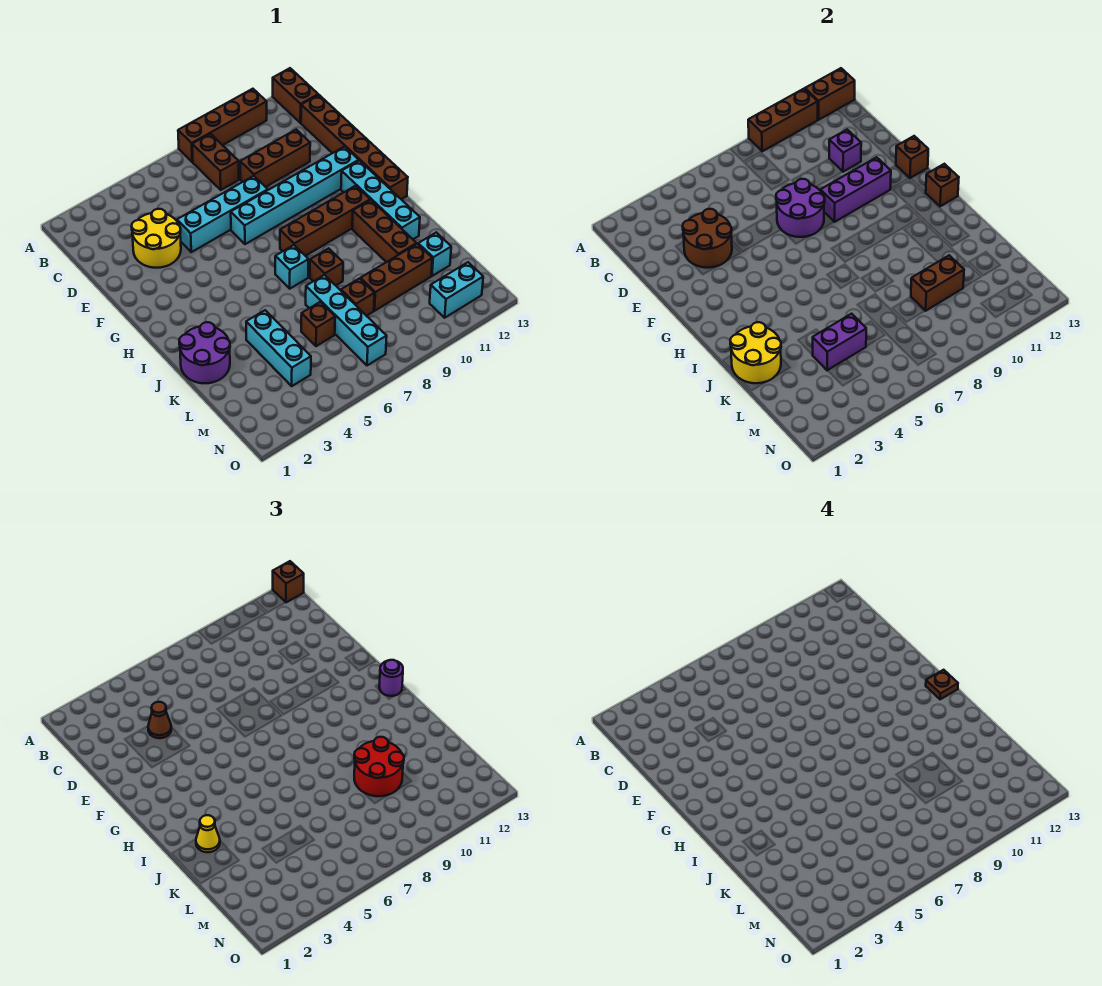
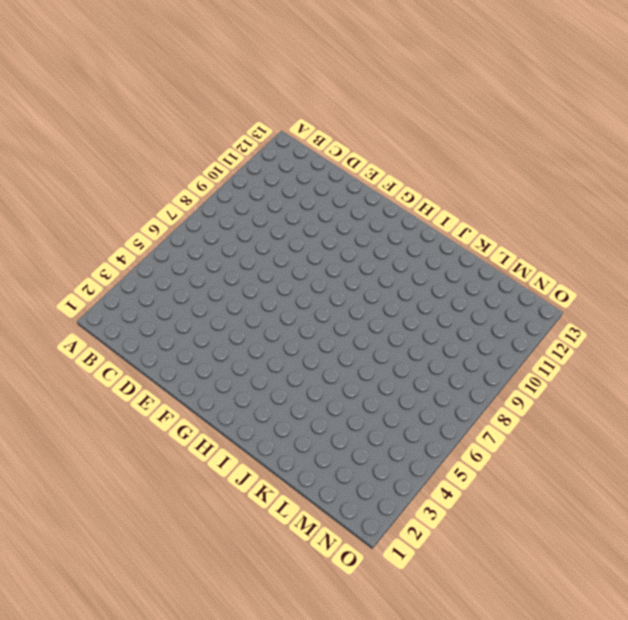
none -> brown brick A8:A11 level 1
none -> brown brick A13:B13 level 1
none -> brown brick B8:C8 level 1
none -> brown brick C13:H13 level 1

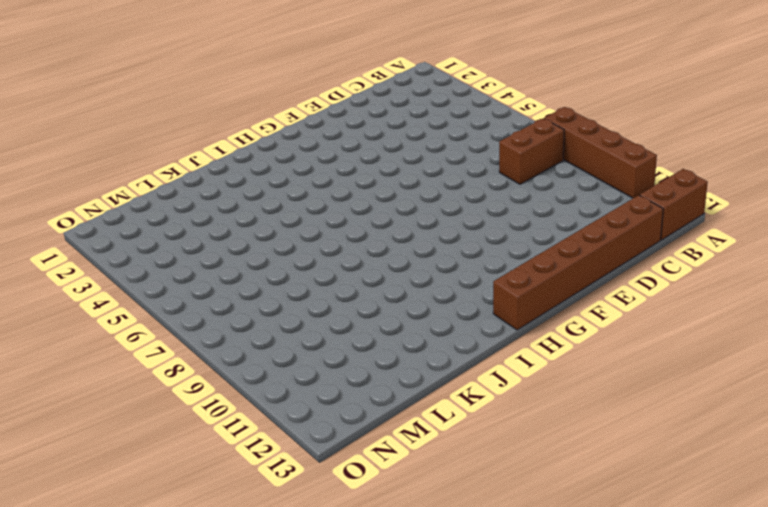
none -> yellow round brick D3:E4 level 1
none -> brown brick D9:D11 level 1
none -> cyan brick E5:E8 level 1
none -> cyan brick F7:F12 level 1

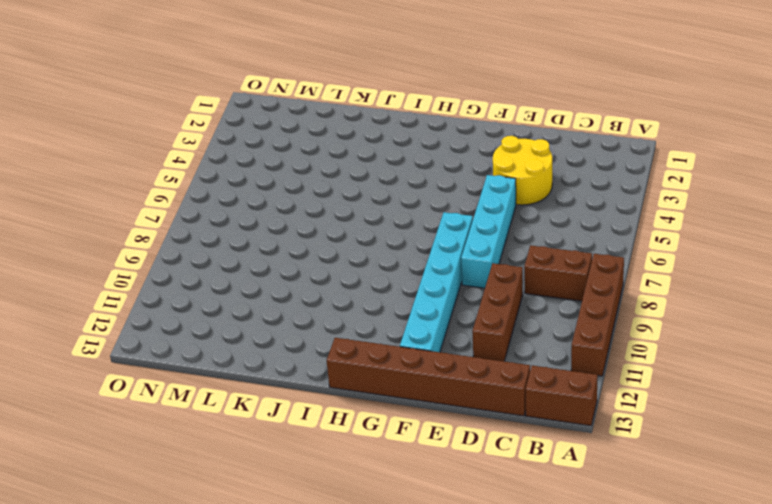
none -> cyan brick G12:J12 level 1
none -> brown brick H8:H11 level 1
none -> cyan brick I7 level 1
none -> brown brick I11:K11 level 1

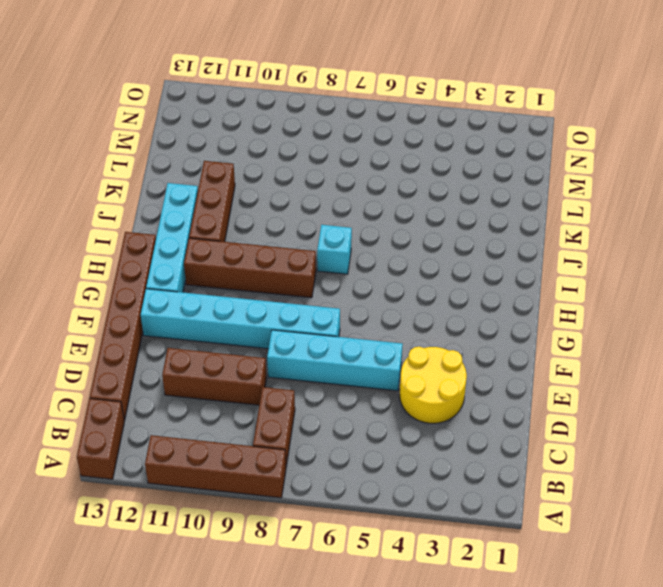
none -> purple round brick J1:K2 level 1
none -> brown brick J8 level 1
none -> cyan brick K4:M4 level 1
none -> cyan brick K7:N7 level 1

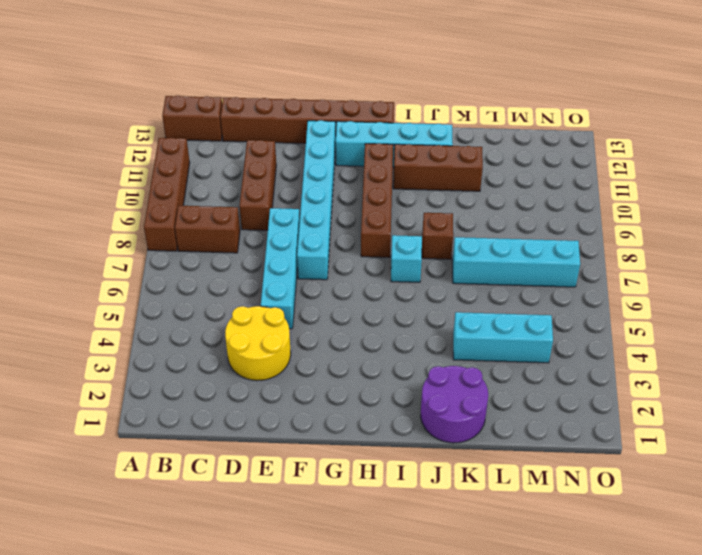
none -> brown brick L6 level 1
none -> brown brick L8 level 1
none -> brown brick L9:L11 level 1
none -> cyan brick L12 level 1

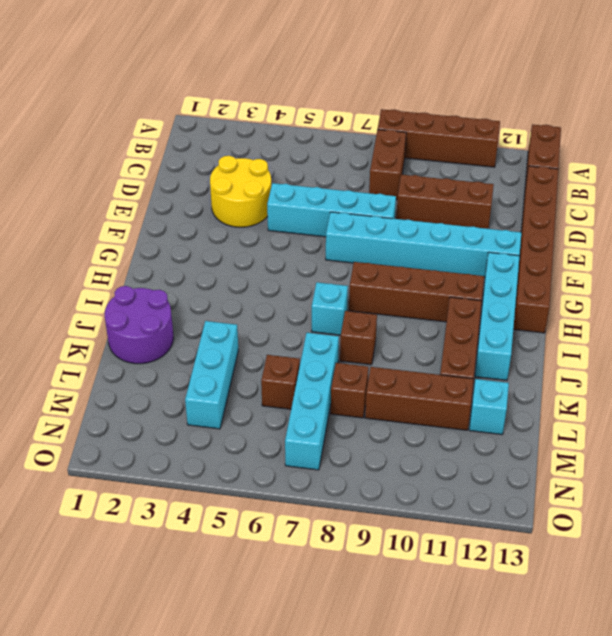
none -> cyan brick N11:N12 level 1
none -> brown brick A9:A11 level 2
none -> brown brick A12:A13 level 2
none -> brown round brick D3:E4 level 2

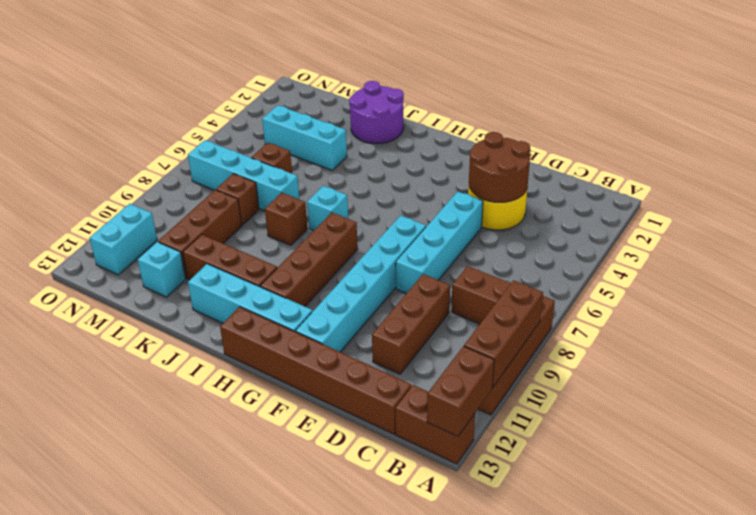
none -> purple brick D11 level 2
none -> purple round brick E7:F8 level 2
none -> purple brick F9:F11 level 2
none -> brown brick F13 level 2

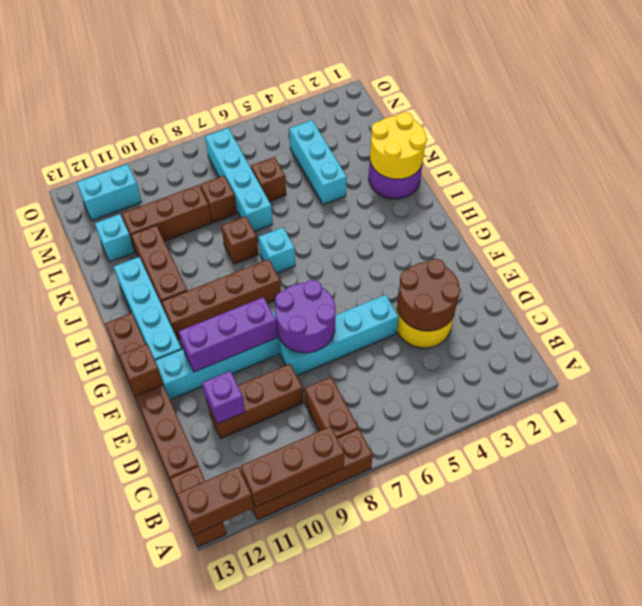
none -> brown brick H13 level 2
none -> purple brick L4:L5 level 2
none -> brown brick L9:L10 level 2
none -> brown brick A13 level 3

